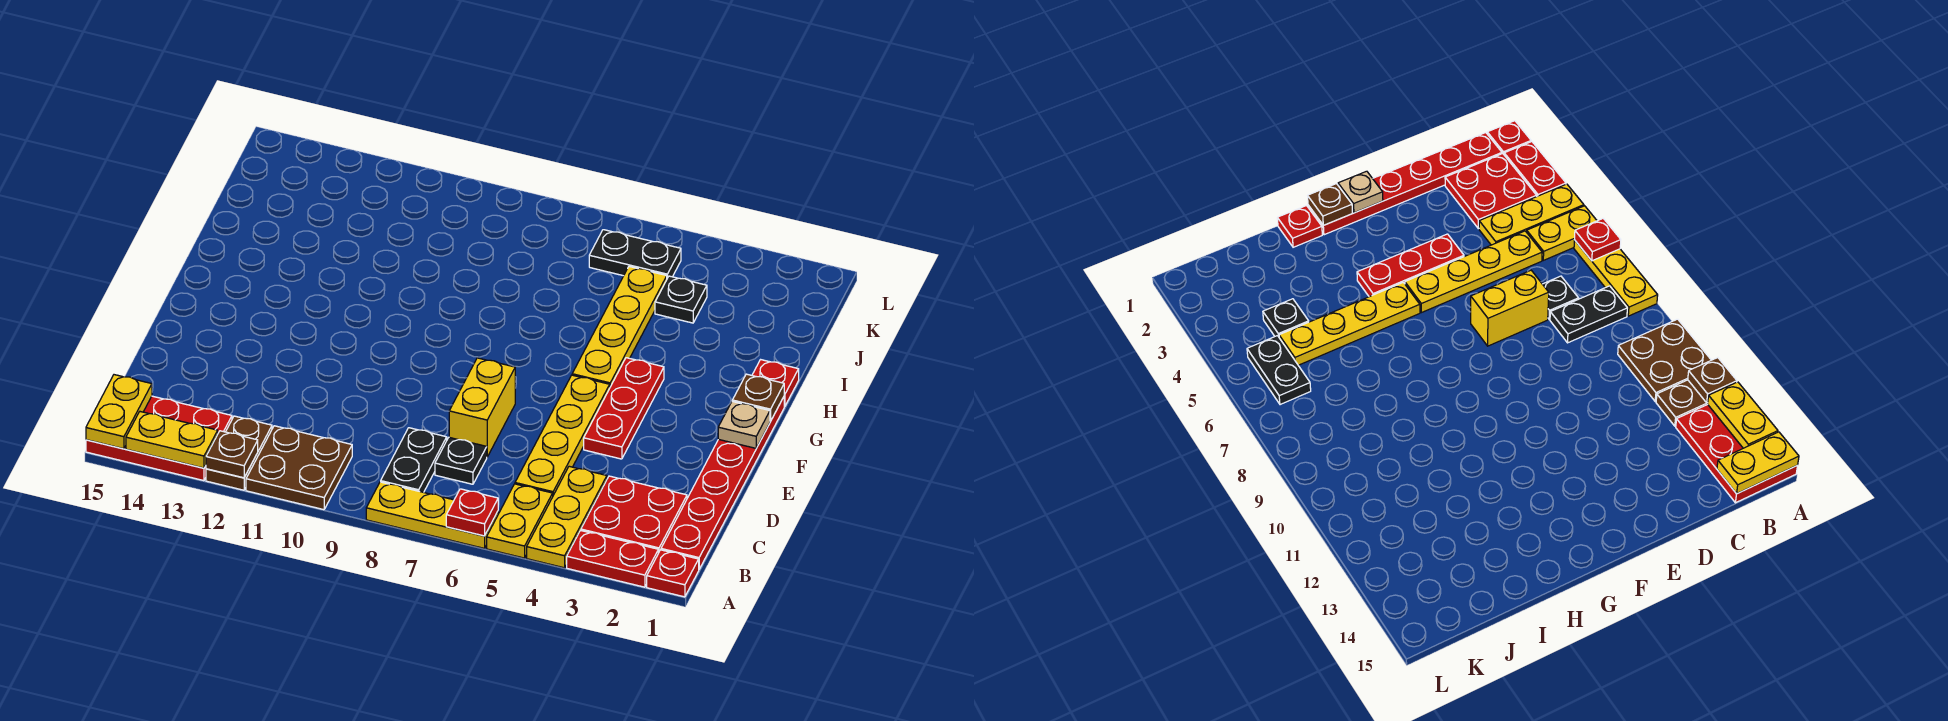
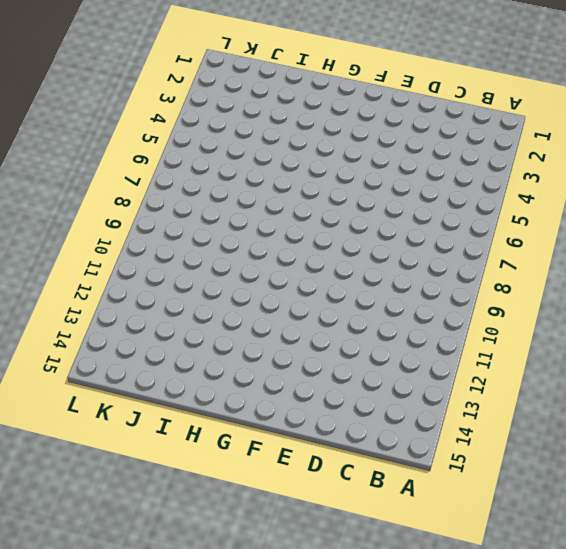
none -> red plate A1 level 1
none -> red plate A2:A3 level 1
none -> yellow plate A4:C4 level 1

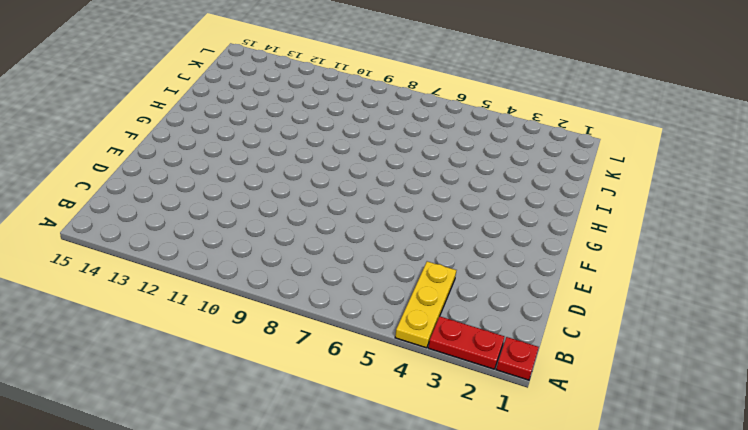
none -> yellow plate A5:B5 level 1
none -> yellow plate A6:A8 level 1
none -> brown plate A10:B11 level 1

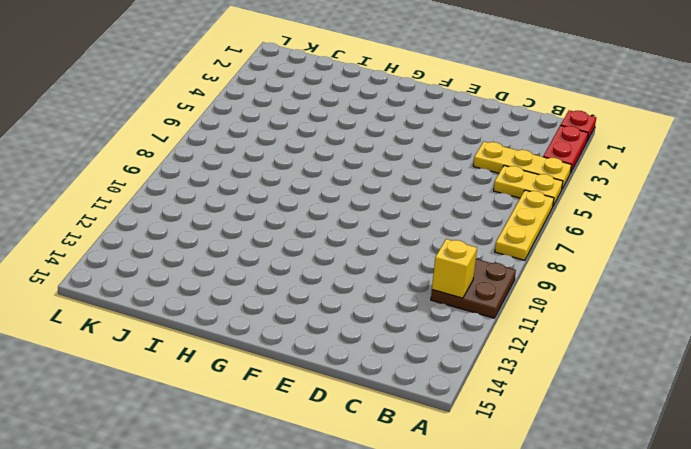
yellow brick B11 level 2 -> none
none -> brown plate A12:B12 level 1
none -> red plate A13:B15 level 1
none -> red plate B1:G1 level 1

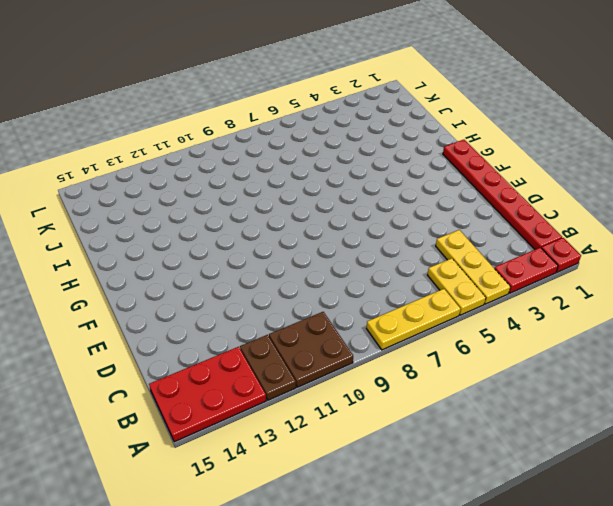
none -> red plate B2:C3 level 1
none -> black plate B8:C8 level 1
none -> yellow plate C5:F5 level 1

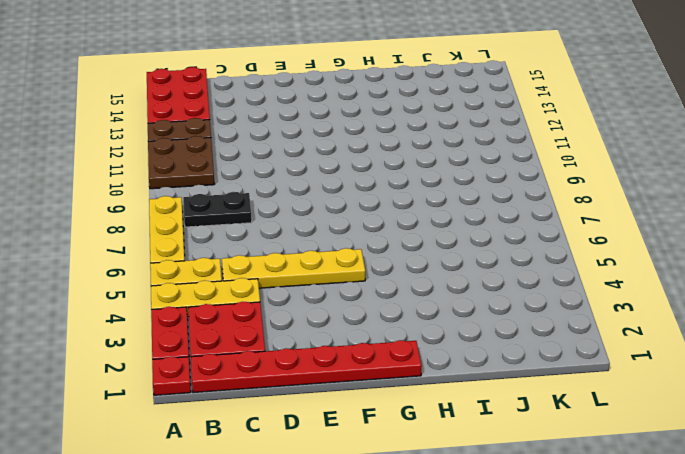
none -> black plate C7 level 1
none -> yellow brick D7:E7 level 1
none -> red plate E4:G4 level 1

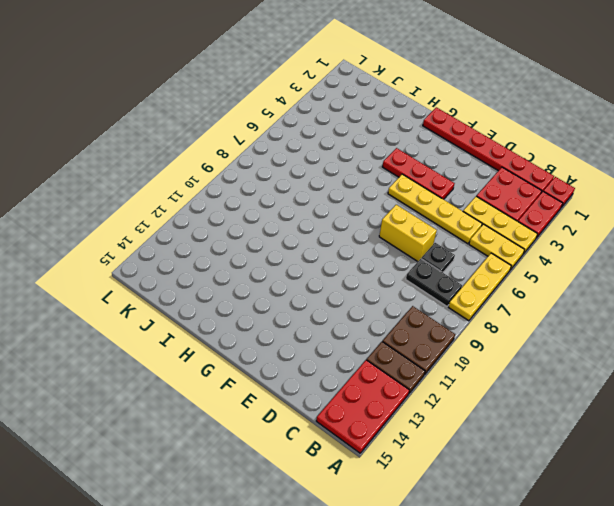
none -> yellow plate G5:J5 level 1
none -> red plate H1 level 1
none -> black plate J4 level 1

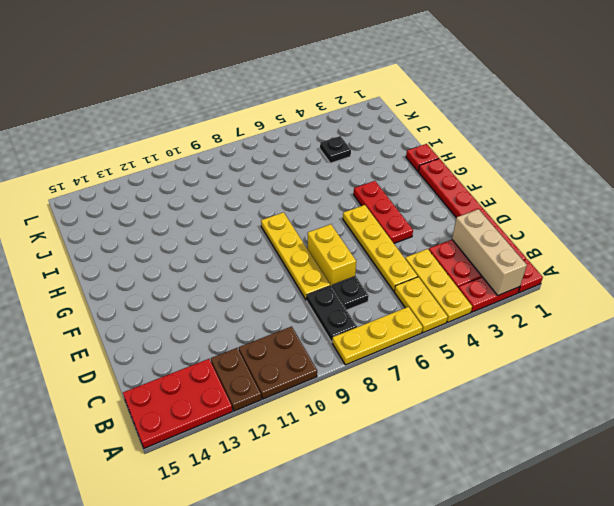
tan brick A2:C2 level 2 -> none
yellow plate D8:G8 level 1 -> yellow plate G5:J5 level 1
none -> black plate K5:K6 level 1
none -> red plate A6 level 2
none -> brown plate A12 level 2

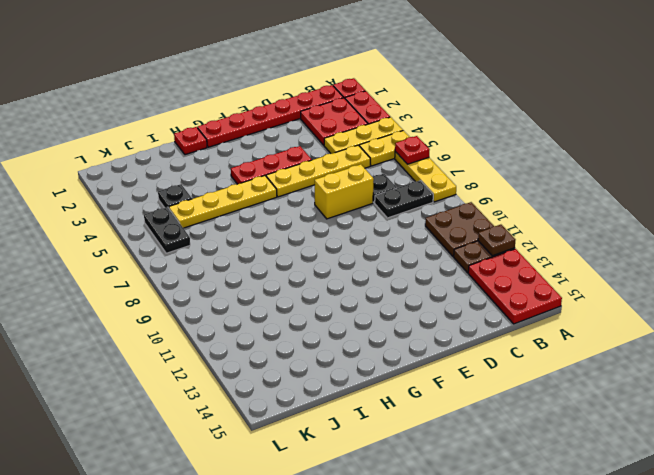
none -> yellow plate A13:A14 level 2
none -> yellow plate A15:B15 level 2
none -> tan plate F1 level 2

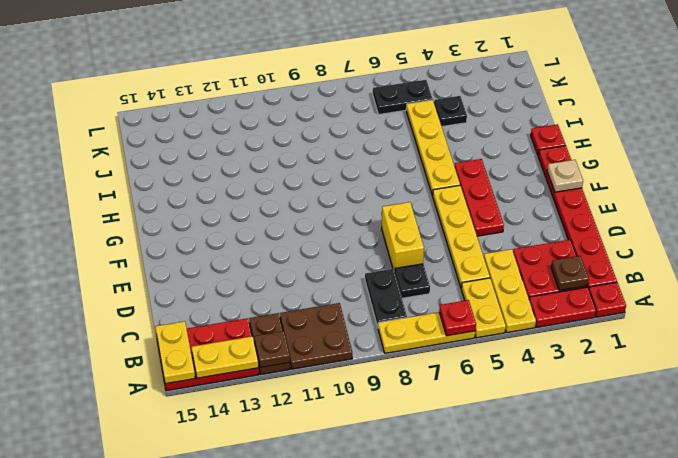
brown plate B2 level 2 -> brown plate G1 level 2

